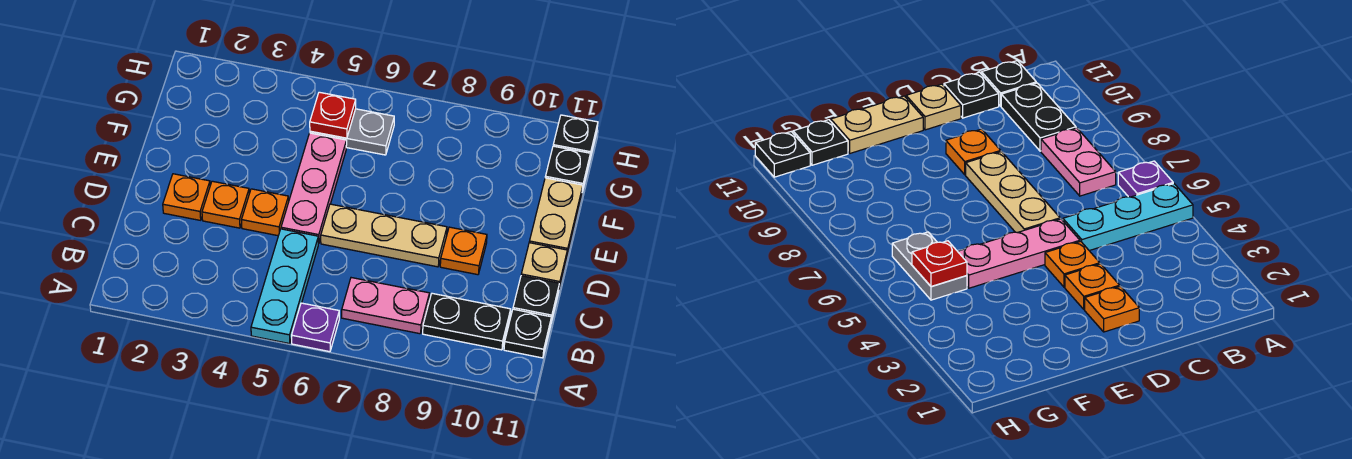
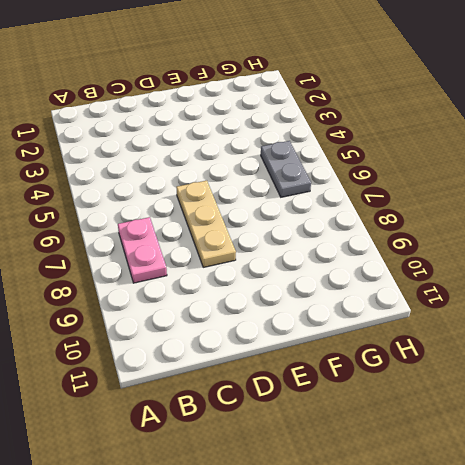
none -> cyan plate A5:C5 level 1
none -> purple plate A6 level 1
none -> black plate B9:B10 level 1

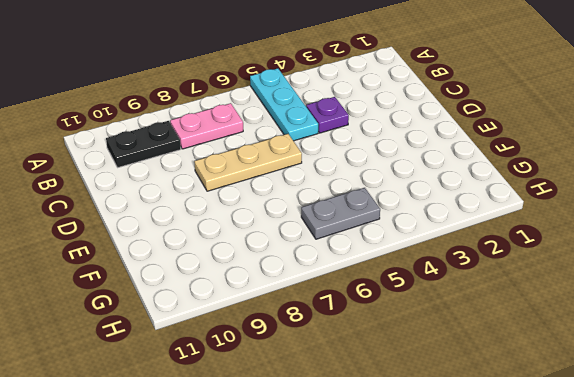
purple plate C4 level 1 -> purple plate A6 level 1
none -> black plate B11 level 1
none -> black plate C11 level 1
none -> orange plate D2 level 1

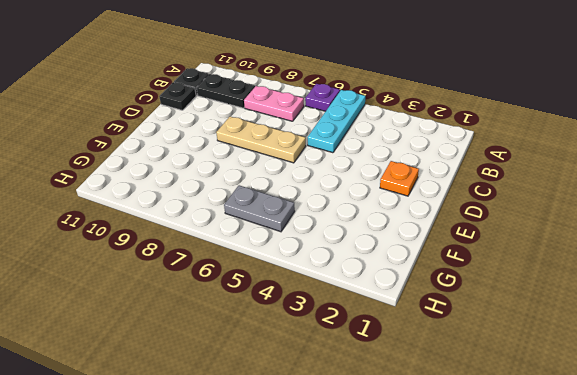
none -> orange plate D3 level 1
none -> orange plate D4 level 1
none -> pink plate D5:F5 level 1

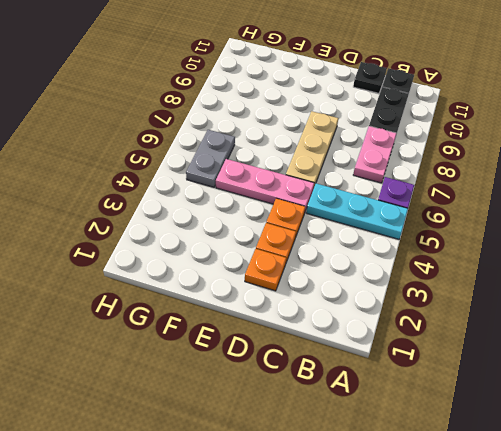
none -> orange plate D9 level 1
none -> tan plate D11 level 1
none -> tan plate E11:F11 level 1

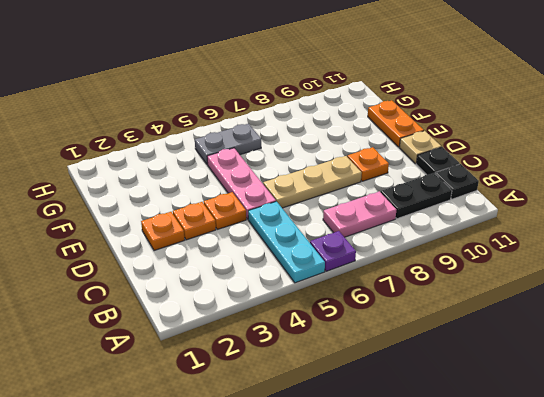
orange plate E11:F11 level 1 -> tan plate E11:F11 level 1
none -> black plate G11 level 1
none -> black plate H11 level 1
none -> red plate G5 level 2

